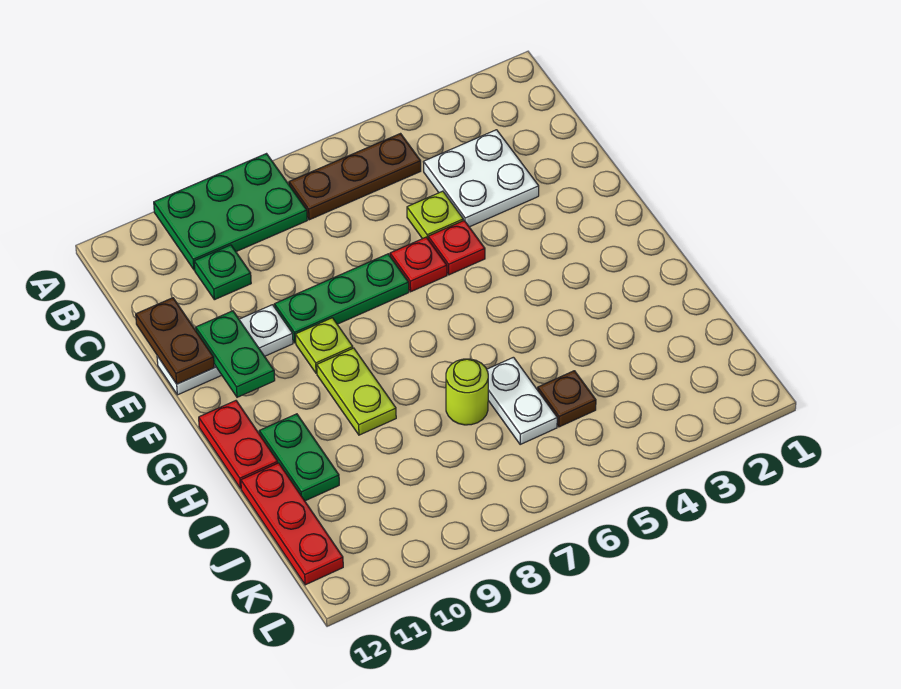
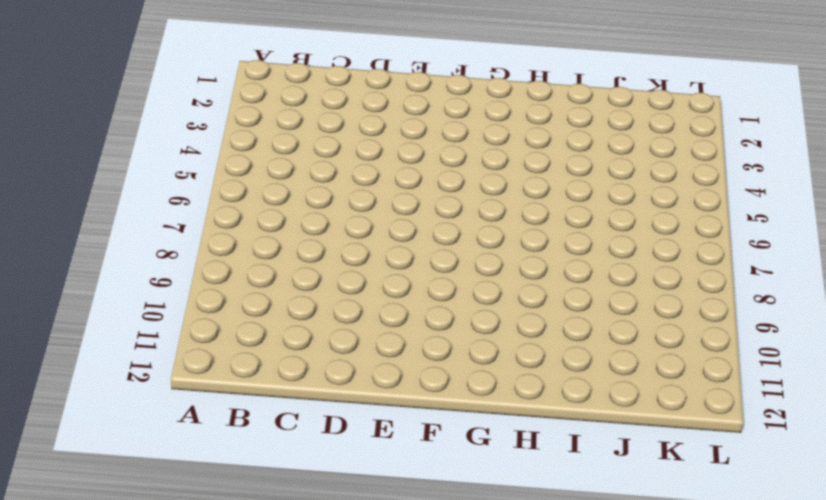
none -> green plate A8:B10 level 1
none -> brown plate B5:B7 level 1
none -> white plate C3:D4 level 1

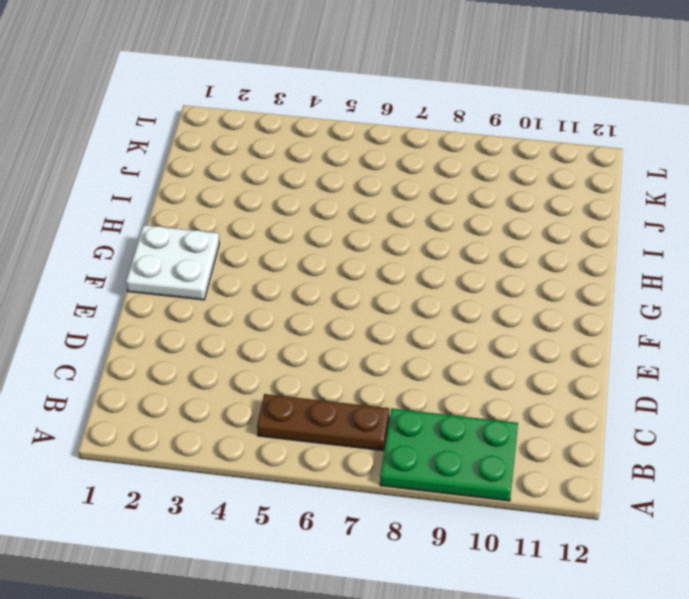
white plate F1:G2 level 1 -> white plate C3:D4 level 1
none -> green plate C10 level 1
none -> lime plate D5 level 1
none -> red plate E5 level 1

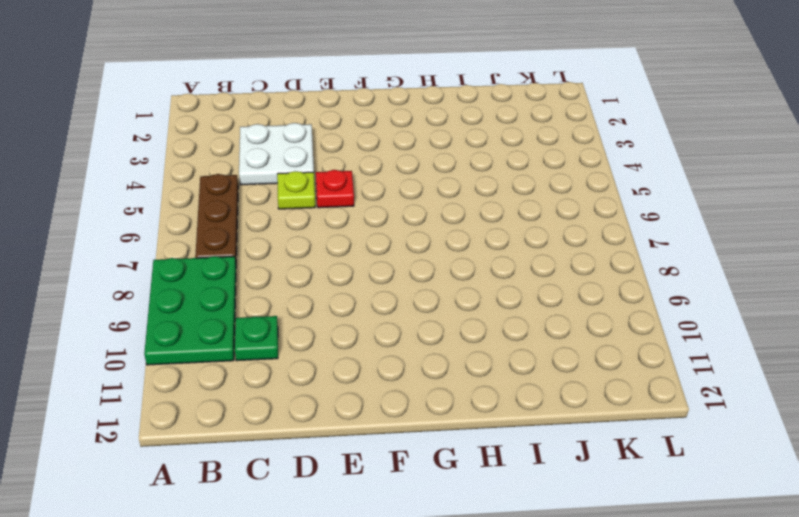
none -> red plate E6 level 1
none -> green plate E7:E9 level 1
none -> white plate E10:E12 level 1

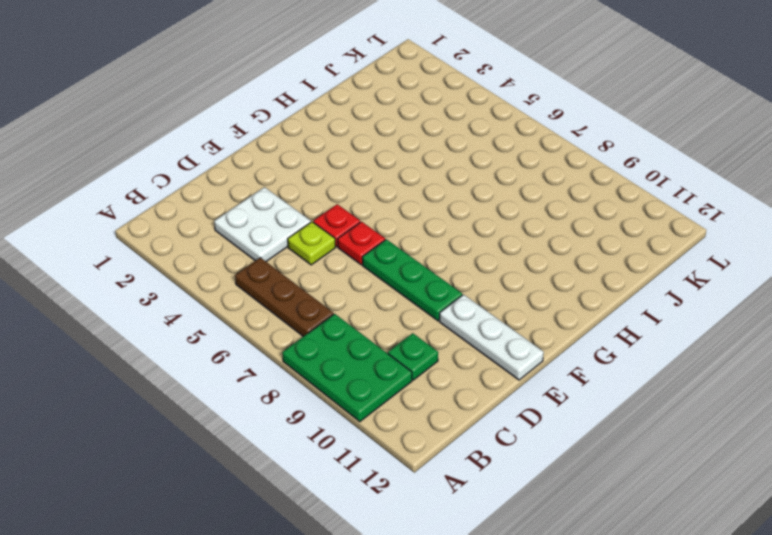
none -> lime plate F9 level 1
none -> lime plate G9:H9 level 1
none -> red plate G12:H12 level 1

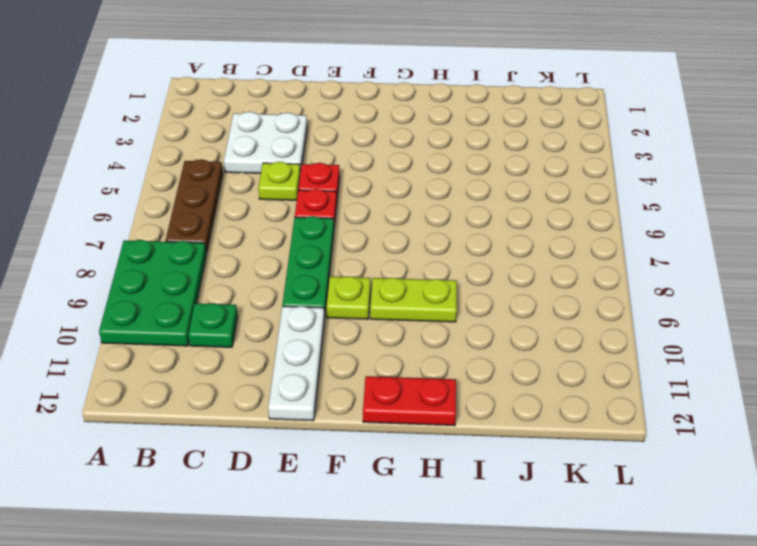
none -> green plate H11:I11 level 1
none -> white plate I6:J6 level 1
none -> lime round brick I7 level 1

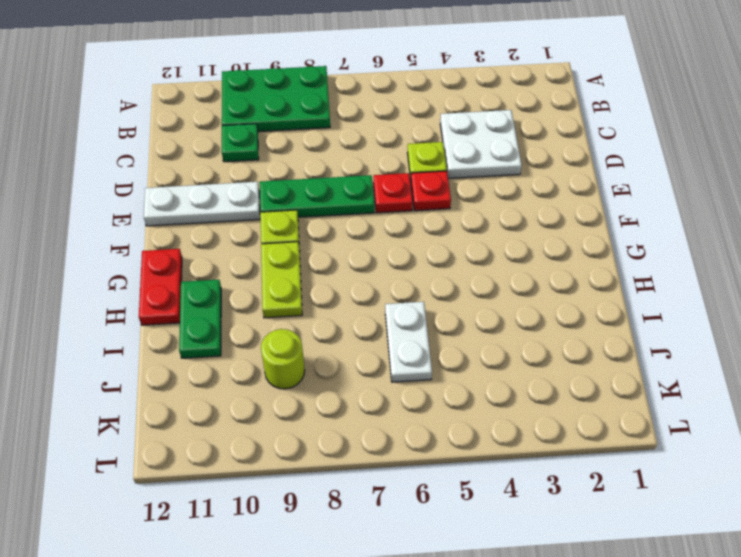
lime round brick J9 level 1 -> lime round brick I7 level 1
none -> brown plate B5:B7 level 1
none -> red plate I12:K12 level 1
none -> brown plate J5 level 1

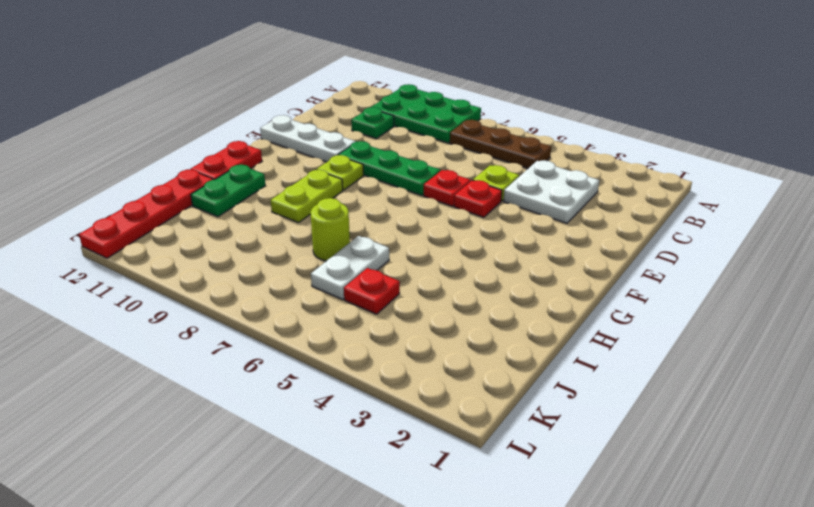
red plate I12:L12 level 1 -> red plate I12:K12 level 1
red plate J5 level 1 -> brown plate J5 level 1
none -> brown plate D12:E12 level 2
none -> green plate E11:F11 level 2

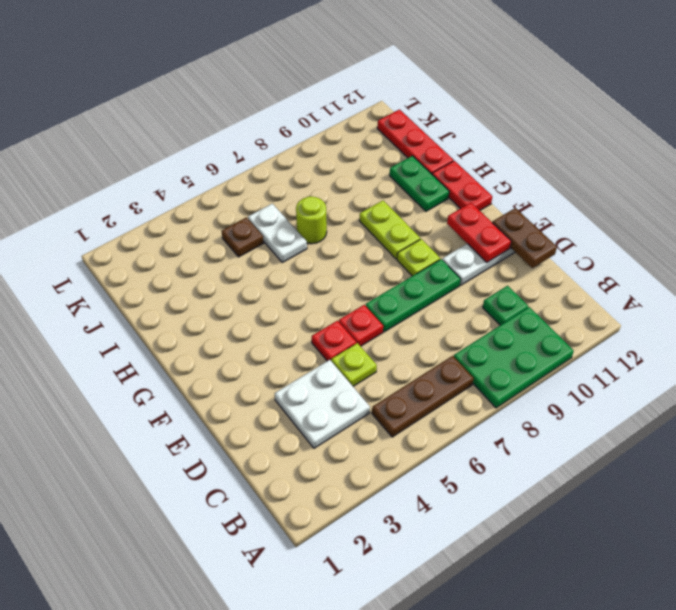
red plate E11:F11 level 2 -> green plate E11:F11 level 2

